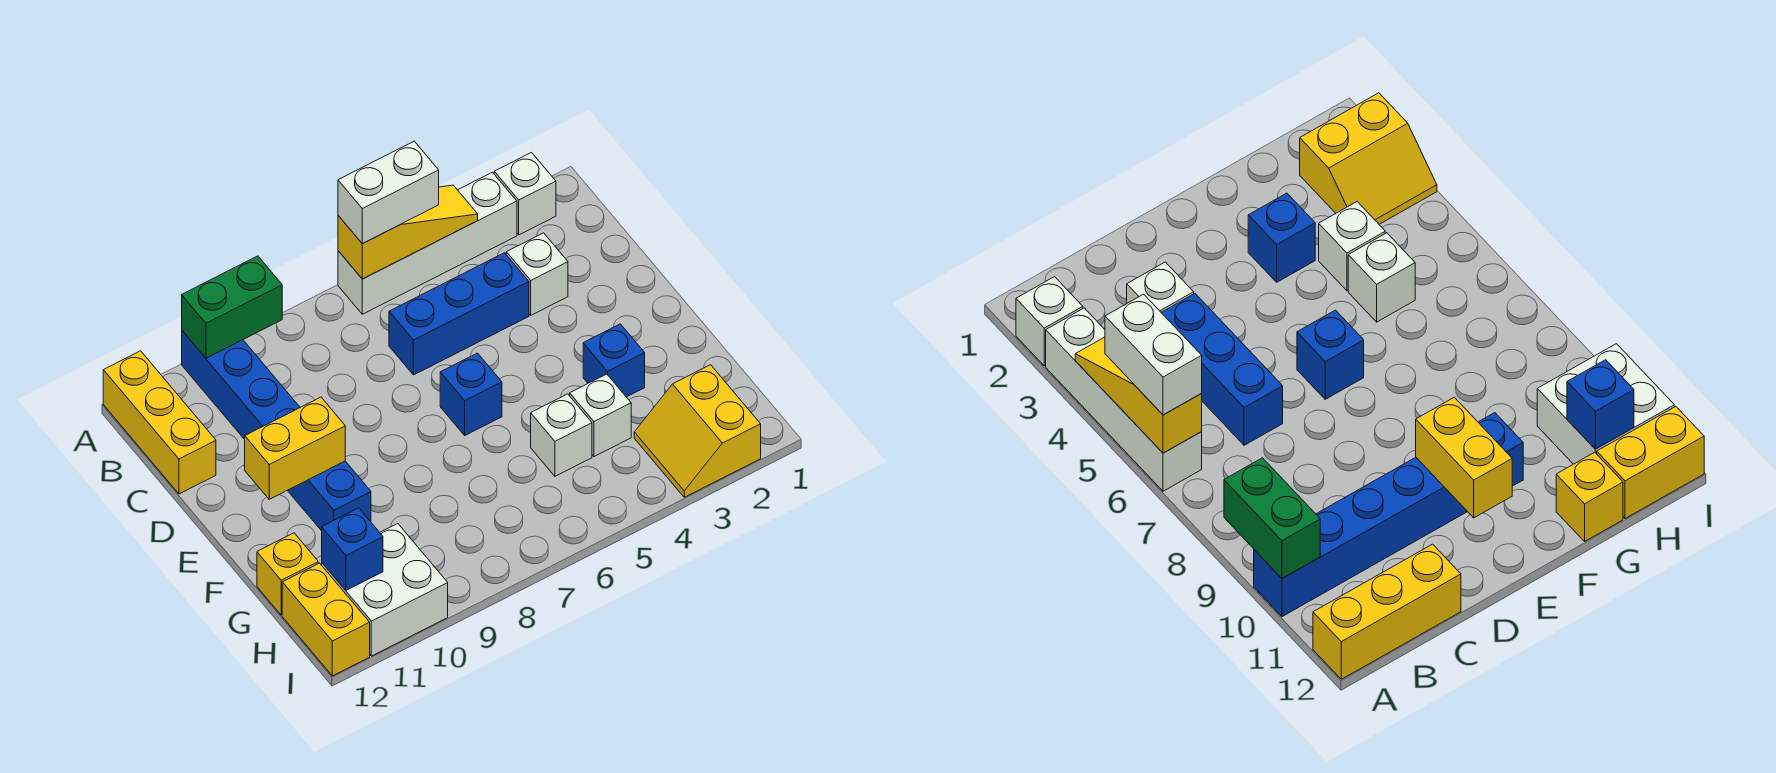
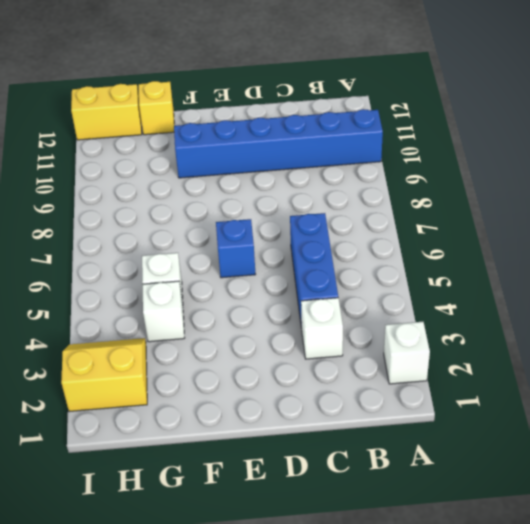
none -> white brick A3:A6 level 1
none -> yellow brick A12:C12 level 1
none -> blue brick F3 level 1

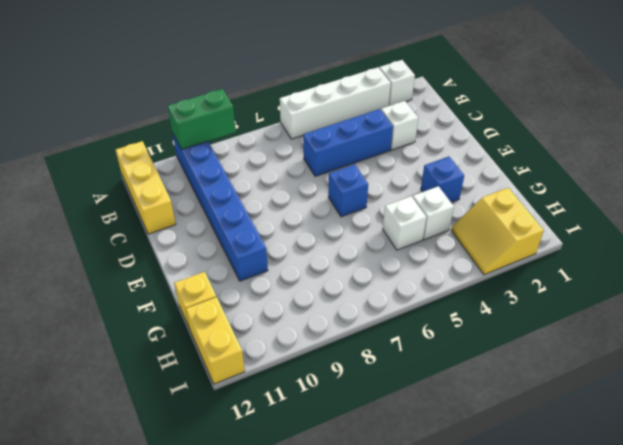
none -> white brick H10:I11 level 1
none -> yellow slope A4:A6 level 2 top 6
none -> yellow brick E10:E11 level 2

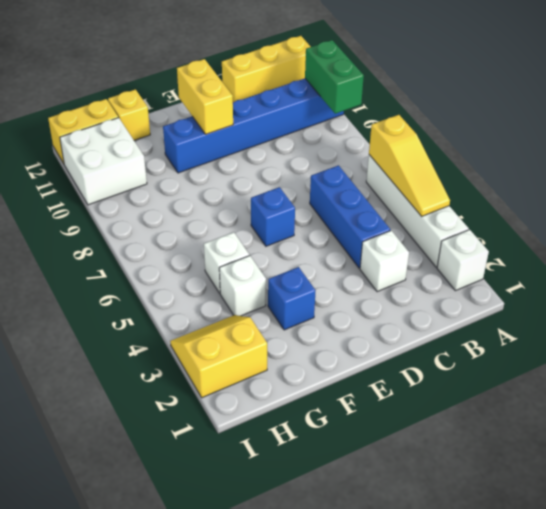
none -> blue brick H11 level 2
none -> white brick A5:A6 level 3

